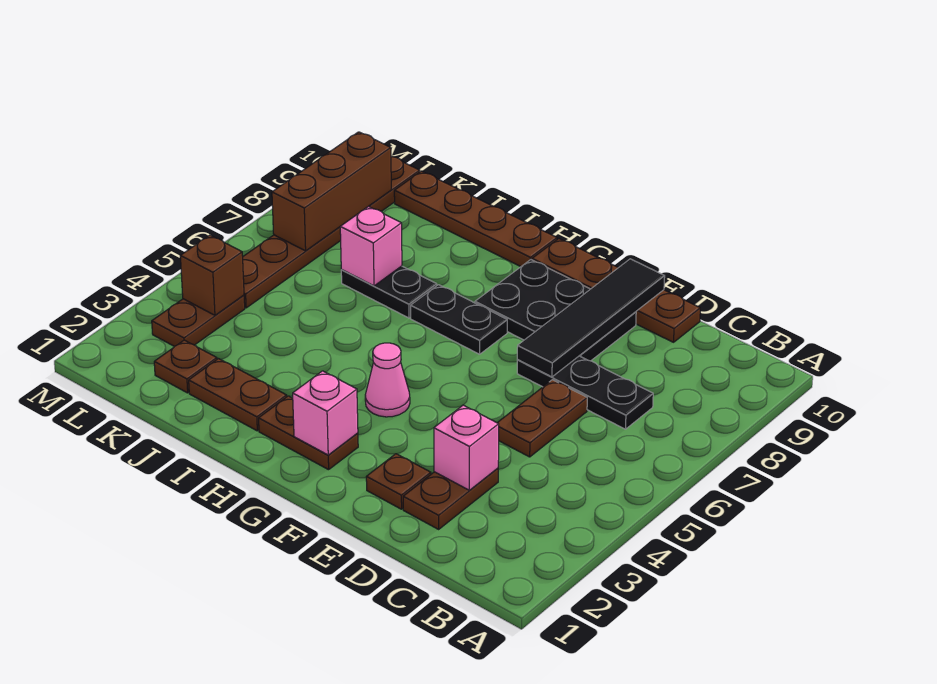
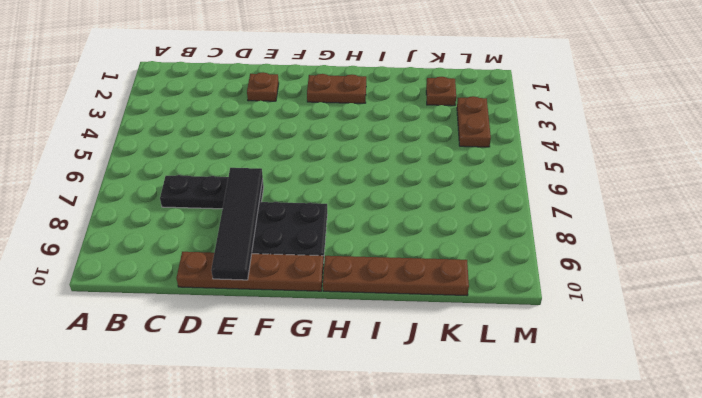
none -> brown plate D2:D3 level 1
none -> brown plate D5:D6 level 1
none -> pink cone G4 level 1

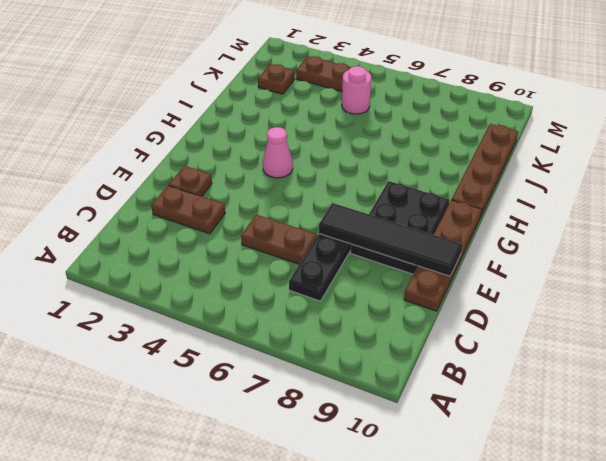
pink round brick K5 level 1 -> none
none -> brown plate G2:H2 level 1
none -> black plate G7:H7 level 1
none -> brown plate I2:J2 level 1

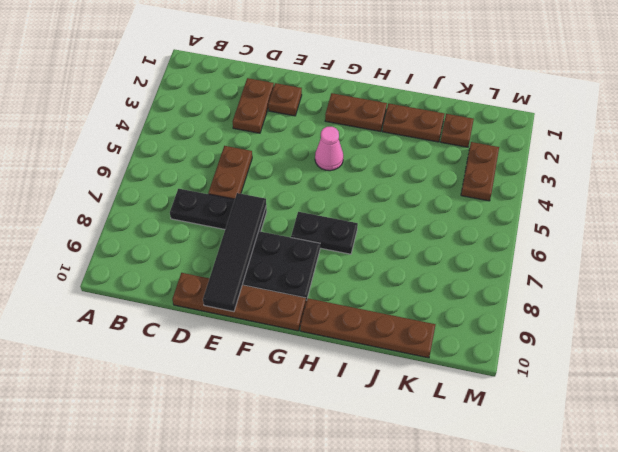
none -> black plate I7:J7 level 1
none -> brown plate L5:L10 level 1
none -> pink brick D3 level 2

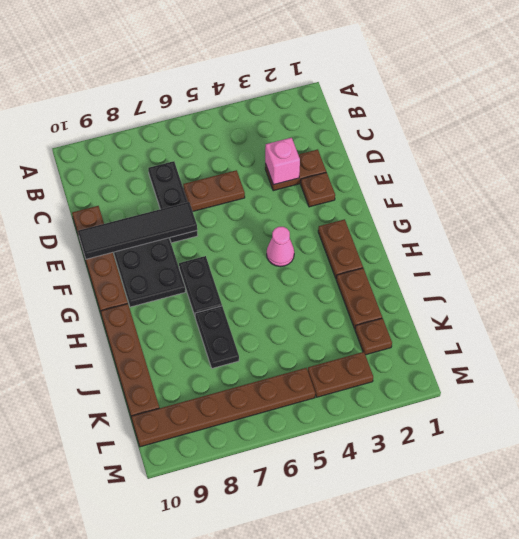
none -> pink brick G2 level 2
none -> pink brick J7 level 2
none -> brown brick L4 level 2

